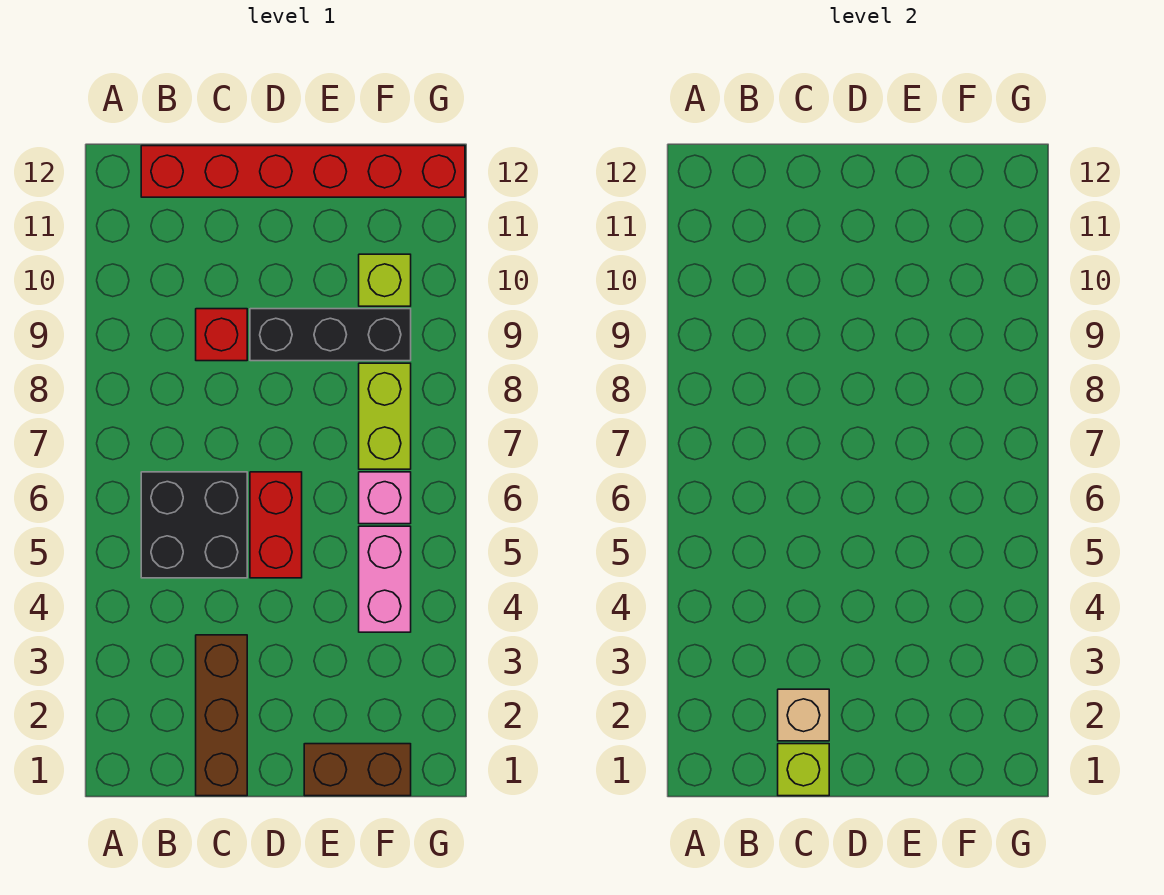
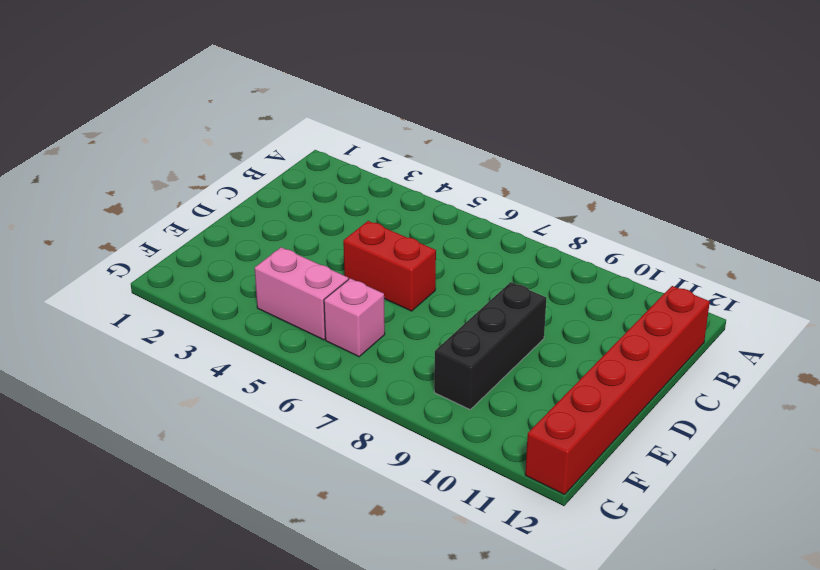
none -> black brick B5:C6 level 1
none -> brown brick C1:C3 level 1
none -> red brick C9 level 1

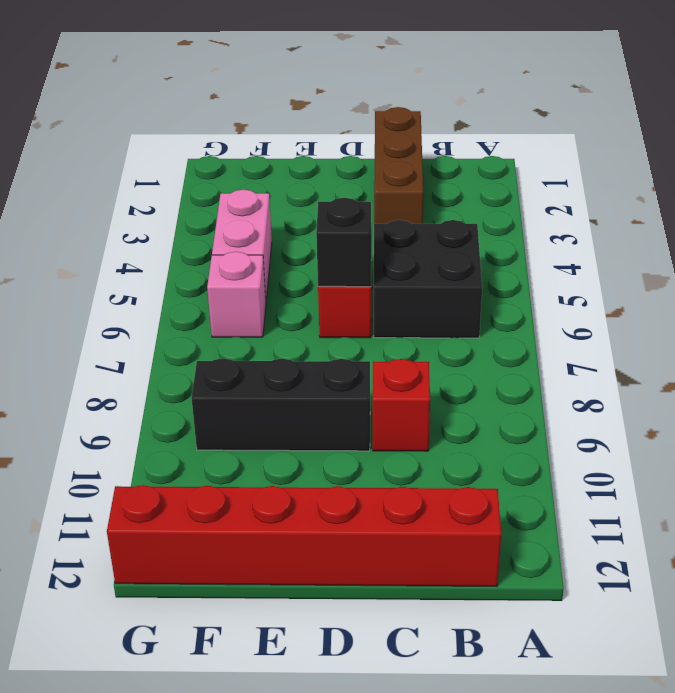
black brick D6 level 2 -> none
none -> brown brick E1:F1 level 1
none -> lime brick F7:F8 level 1
none -> lime brick F10 level 1

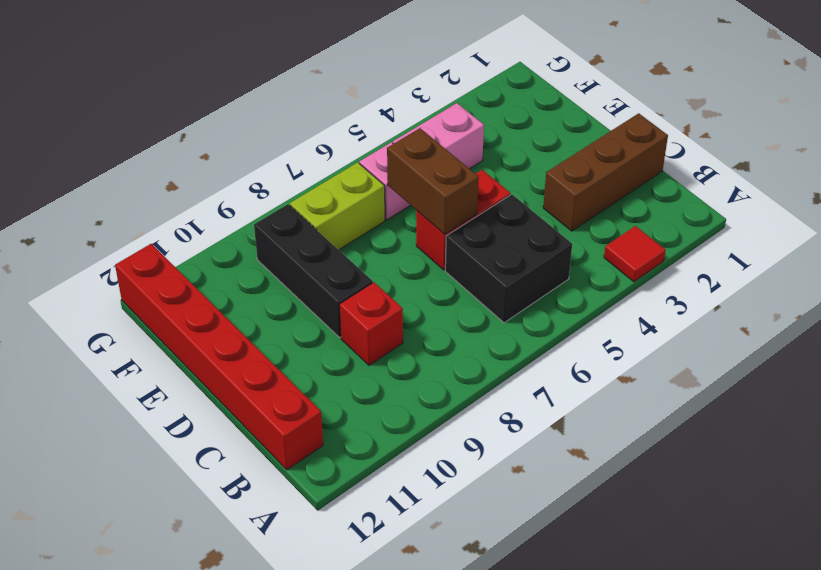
red tile A3 level 1 -> none
brown brick D6:E6 level 2 -> brown brick E1:F1 level 1
none -> lime brick F10 level 1
none -> lime brick C1 level 2
none -> tan brick C2 level 2

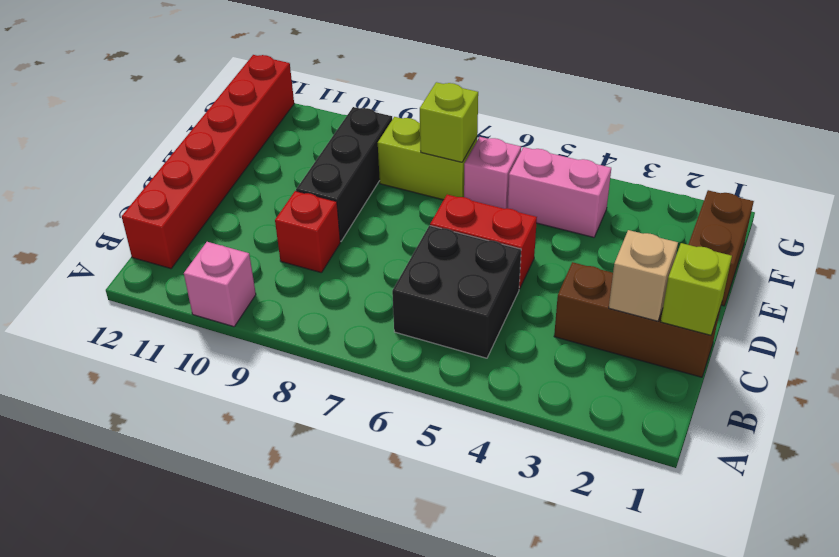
pink brick A10 level 1 -> none
lime brick F7 level 2 -> lime brick F10 level 1

